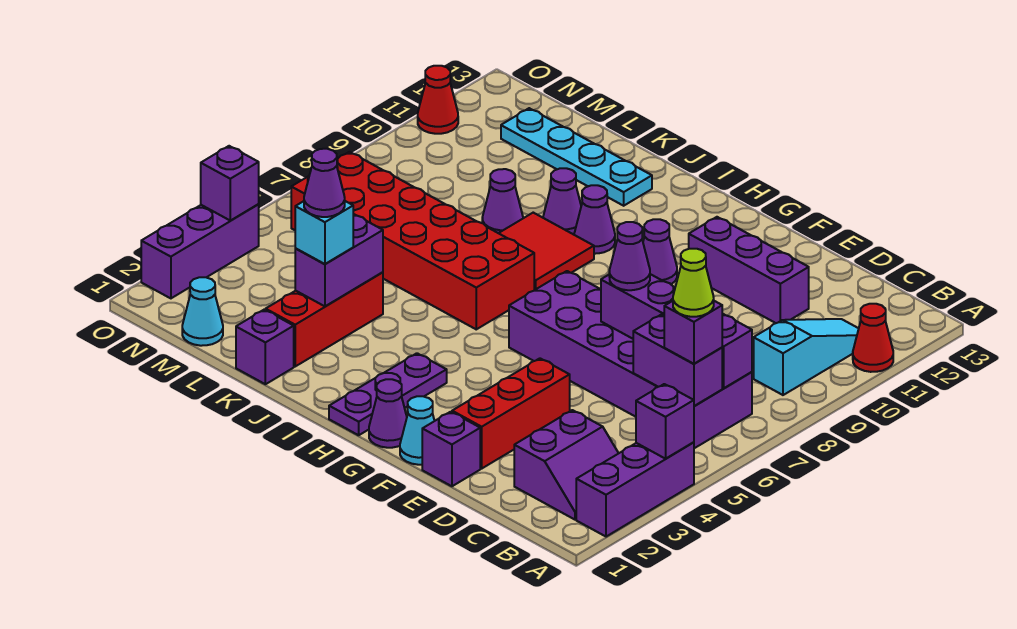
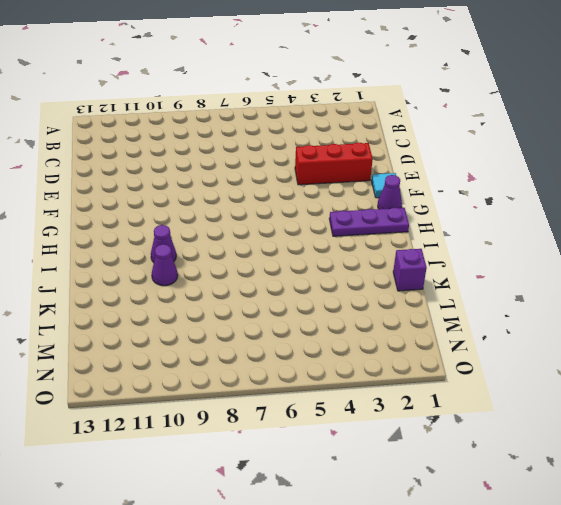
cyan tile F1 level 1 -> cyan cone F1 level 1
none -> purple brick A2:A4 level 1
none -> red cone A11 level 1
none -> purple slope B2:C3 level 1 top C
none -> purple brick B6:G7 level 1

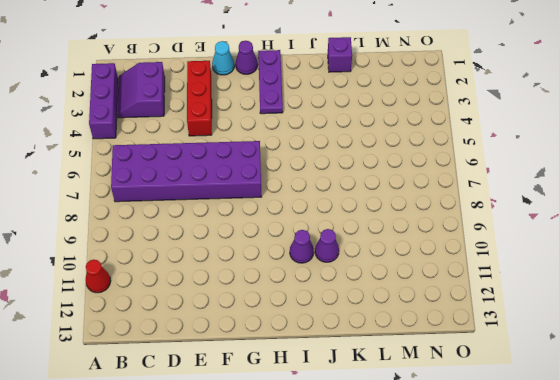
none -> cyan slope B9:B11 level 1 top 9
none -> purple brick D11:F11 level 1
none -> purple brick E1 level 1
none -> purple cone G10 level 1

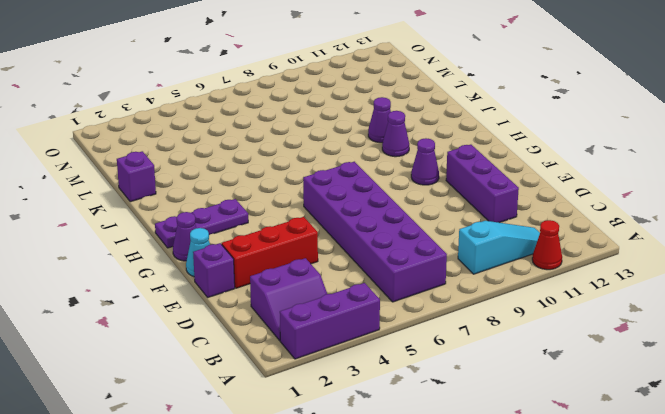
none -> red brick I6:N7 level 1
none -> red tile I8:J9 level 1
none -> cyan plate J12:M12 level 1
none -> red brick K2:K4 level 1

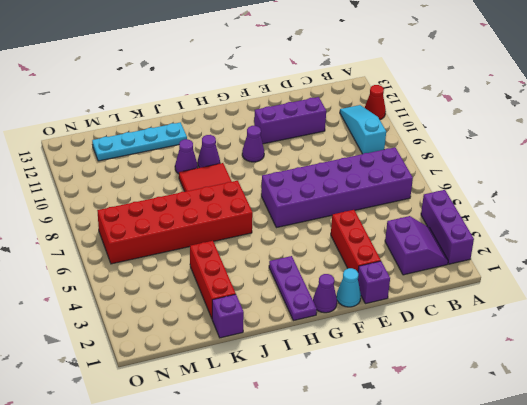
none -> purple cone K9 level 1
none -> cyan cone M1 level 1
none -> purple brick O2:O4 level 1
none -> red cone O11 level 1

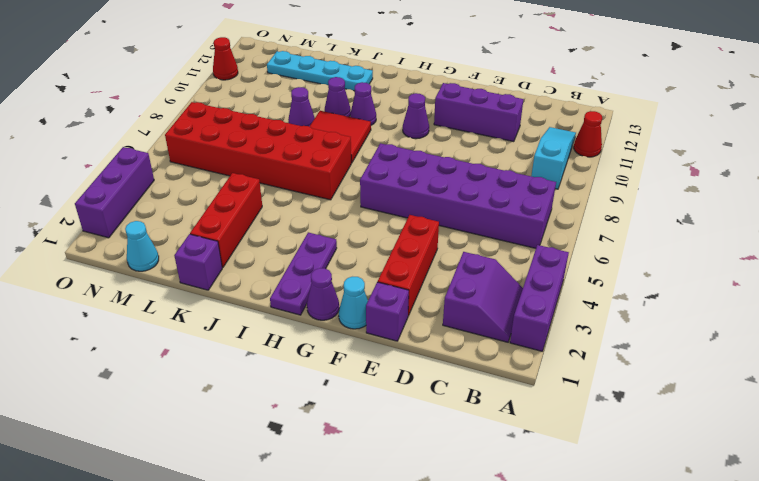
none -> purple brick A4 level 2
none -> purple brick B6:C6 level 2
none -> purple brick B7:E7 level 2
none -> purple brick K3:K4 level 2

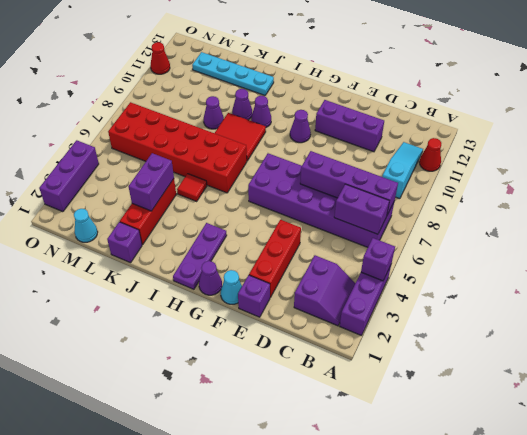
red tile J5 level 1 -> none
none -> purple brick O4 level 2
none -> purple brick B6 level 3
none -> purple cone E7 level 3
none -> cyan brick K3 level 3

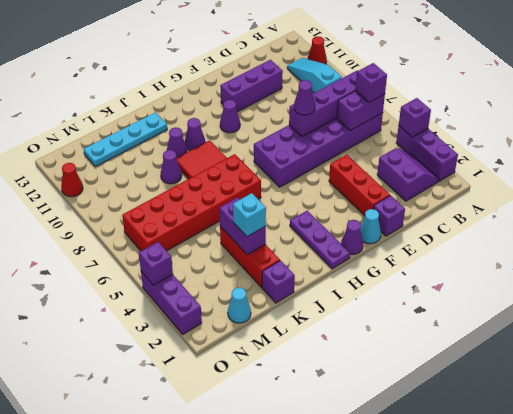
none -> lime cone B6 level 4
none -> purple cone K3 level 4

